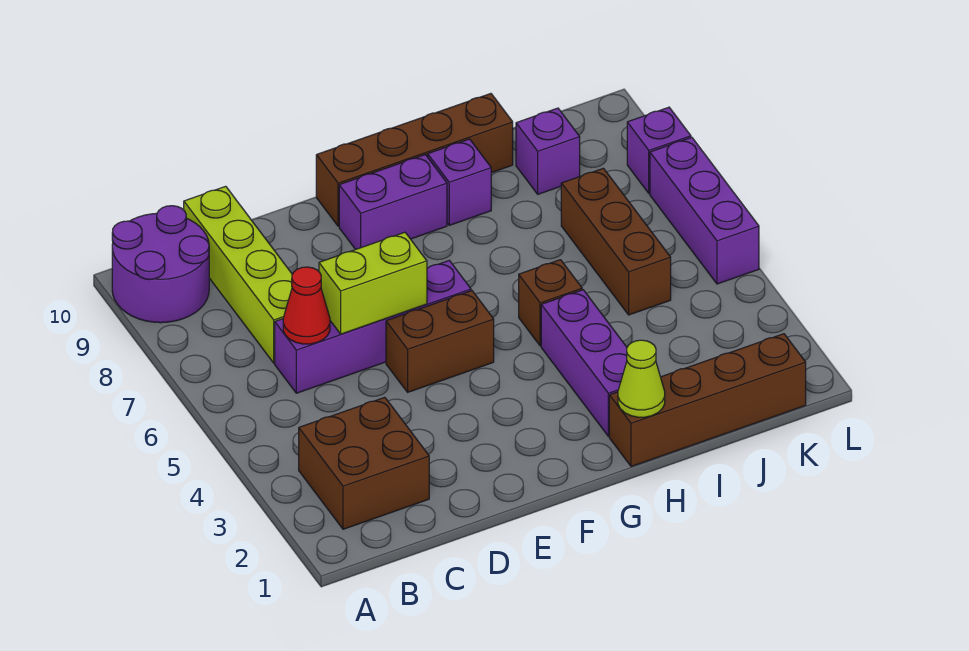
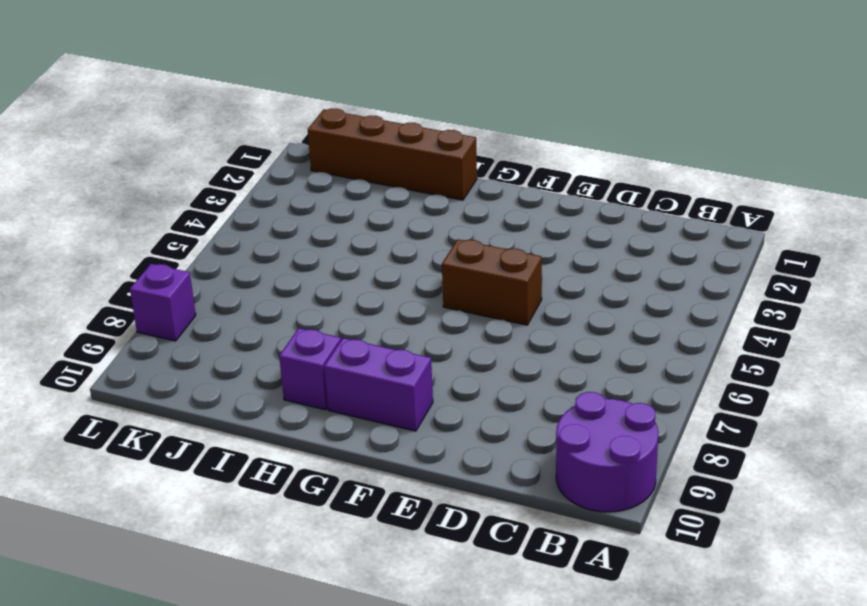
none -> brown brick B2:C3 level 1
none -> purple brick C6:F6 level 1
none -> lime brick C7:C10 level 1

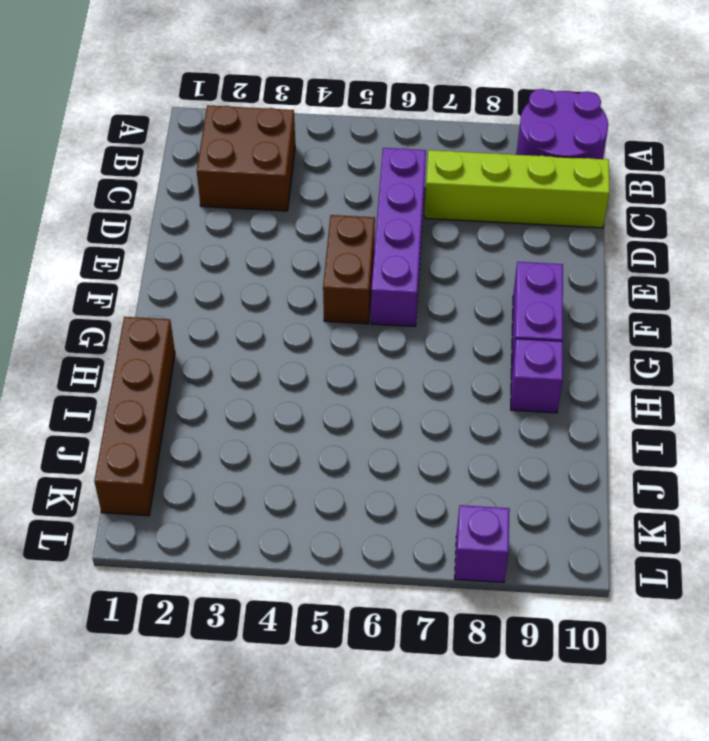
none -> brown brick F10:I10 level 1
none -> purple brick H2:H4 level 1
none -> brown brick H5 level 1

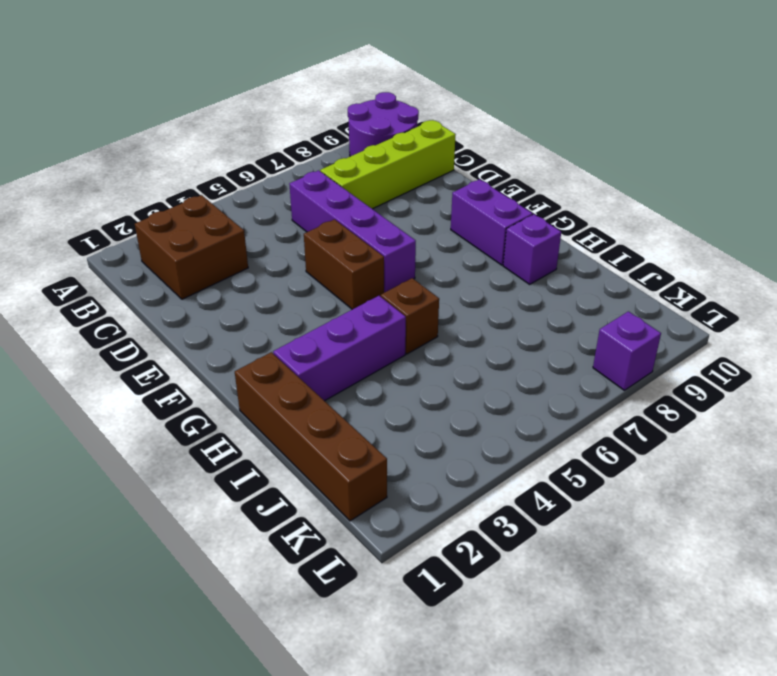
none -> brown brick F10:I10 level 1
none -> brown brick J5:J7 level 1
none -> purple brick J9 level 1

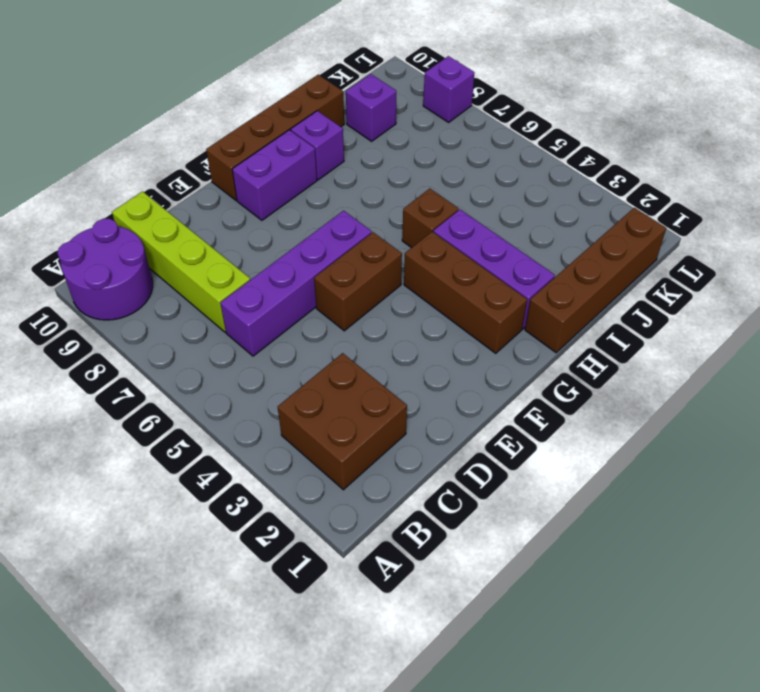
brown brick G2:G4 level 1 -> brown brick J5:J7 level 1
none -> purple brick L5:L7 level 1
none -> red cone C6 level 2
none -> lime brick D6:E6 level 2

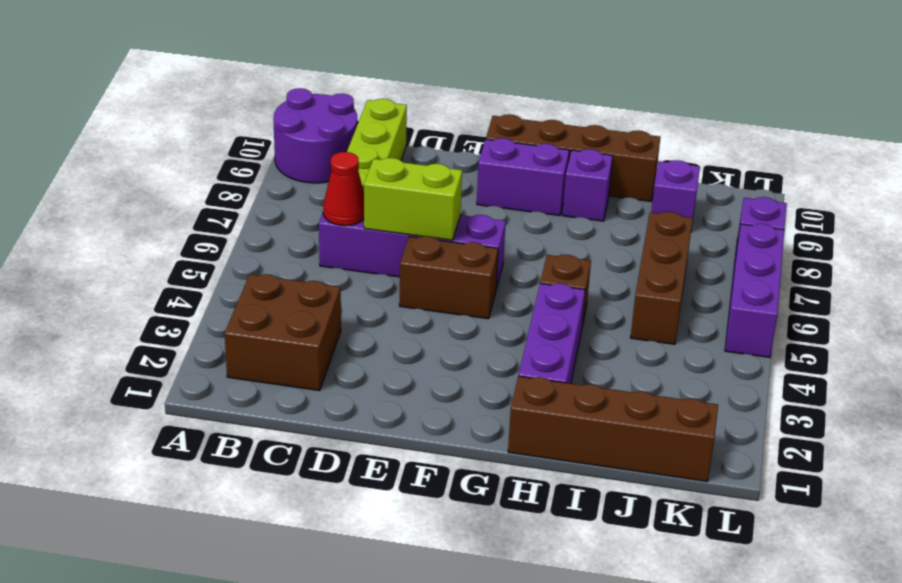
none -> lime cone H1 level 2

